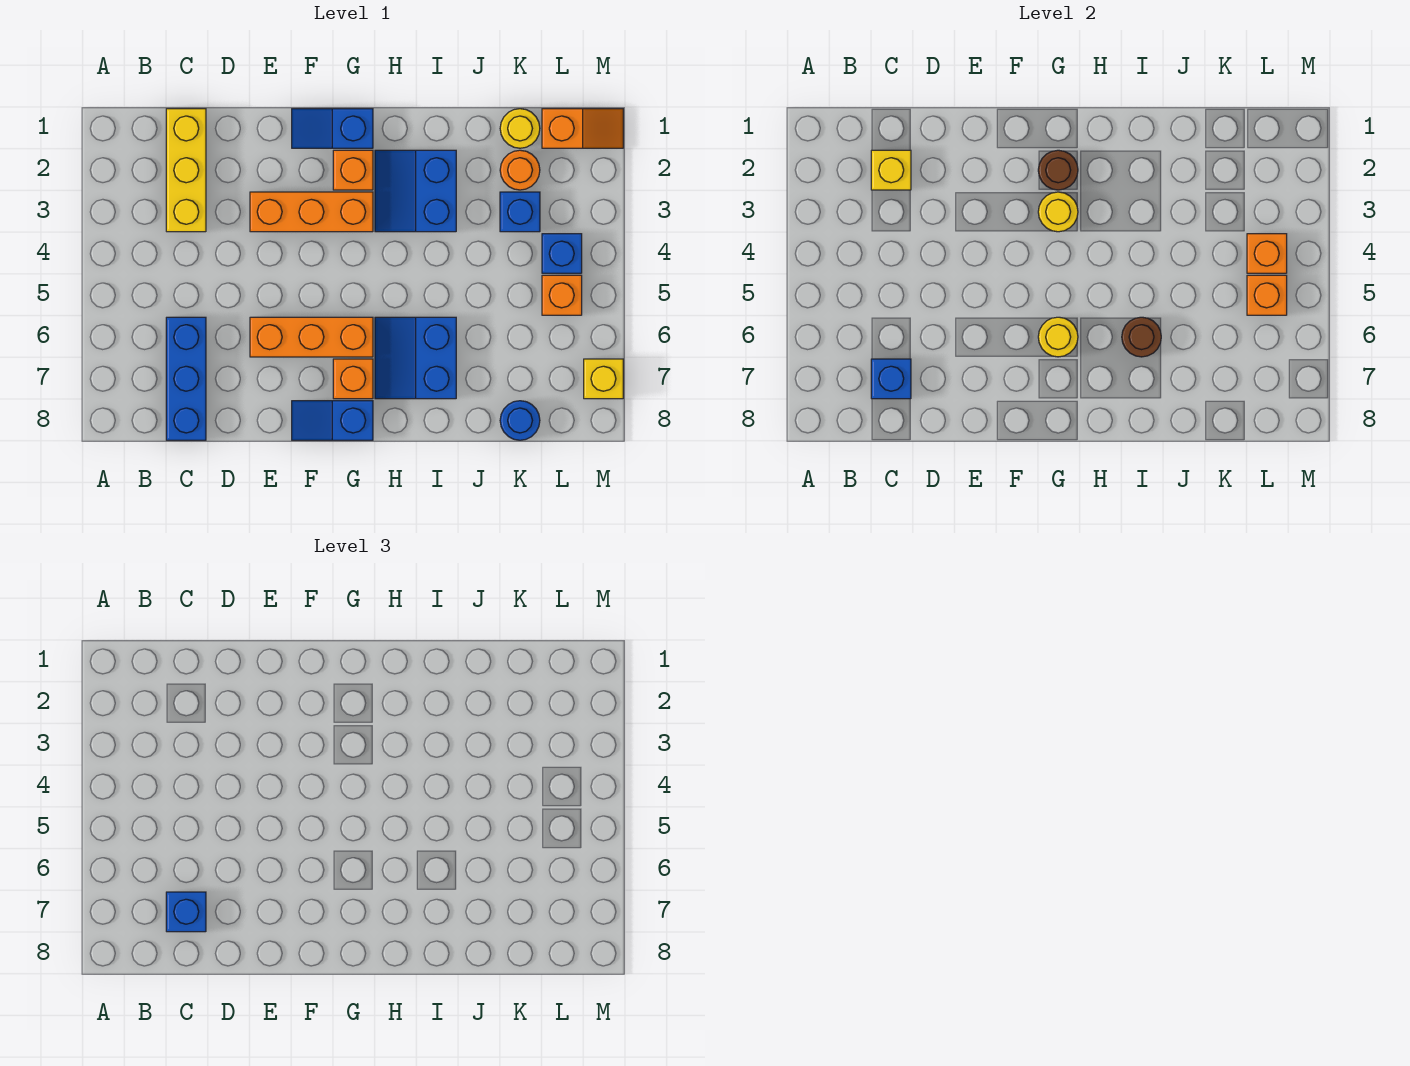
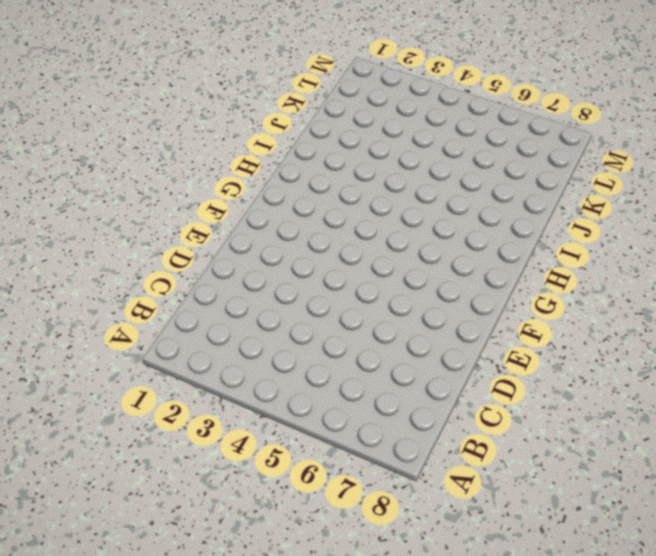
none -> yellow brick C1:C3 level 1
none -> blue brick C6:C8 level 1
none -> orange brick E3:G3 level 1

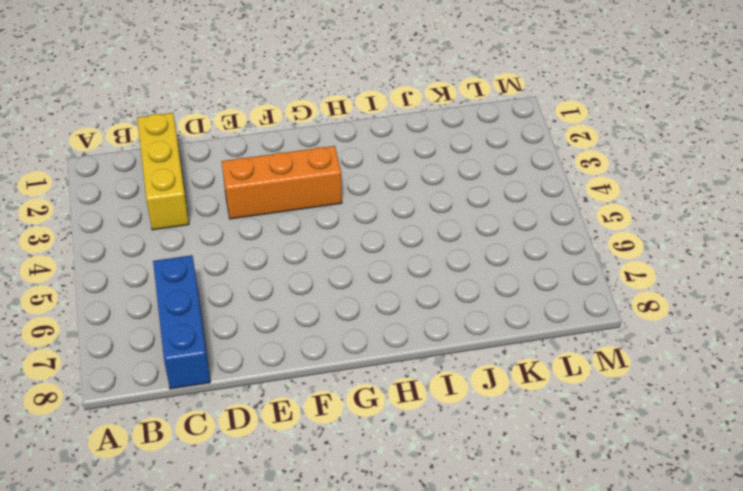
none -> orange brick E6:G6 level 1
none -> blue slope F1:G1 level 1 top G
none -> blue slope F8:G8 level 1 top G

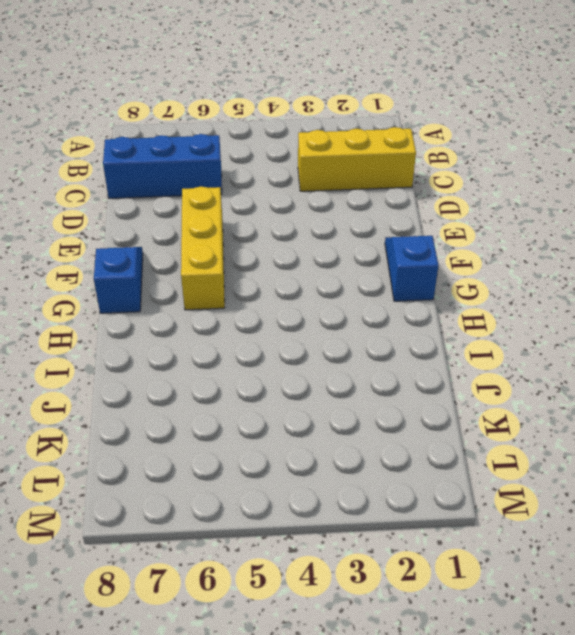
yellow brick E6:G6 level 1 -> orange brick E6:G6 level 1
none -> orange brick E3:G3 level 1
none -> orange brick G2 level 1
none -> orange brick G7 level 1

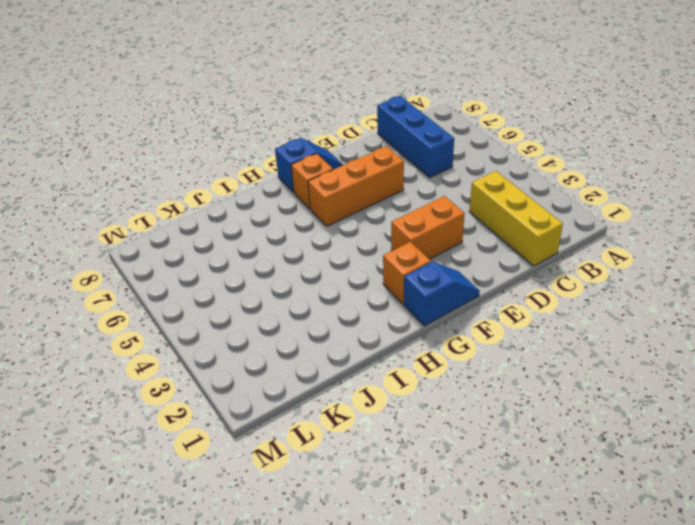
orange brick E3:F3 level 1 -> orange brick E3:G3 level 1
none -> blue slope H2:I3 level 1 top I
none -> blue slope H6:I7 level 1 top I
none -> yellow round brick K1 level 1

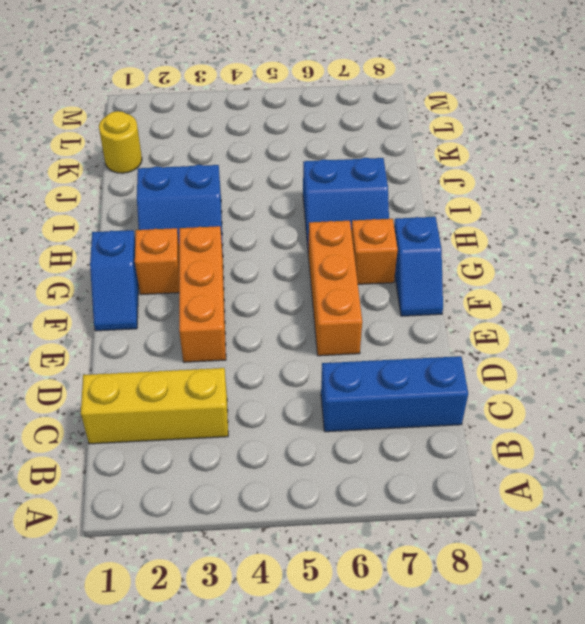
none -> orange round brick K2 level 1
none -> blue brick K3 level 1
none -> blue round brick K8 level 1

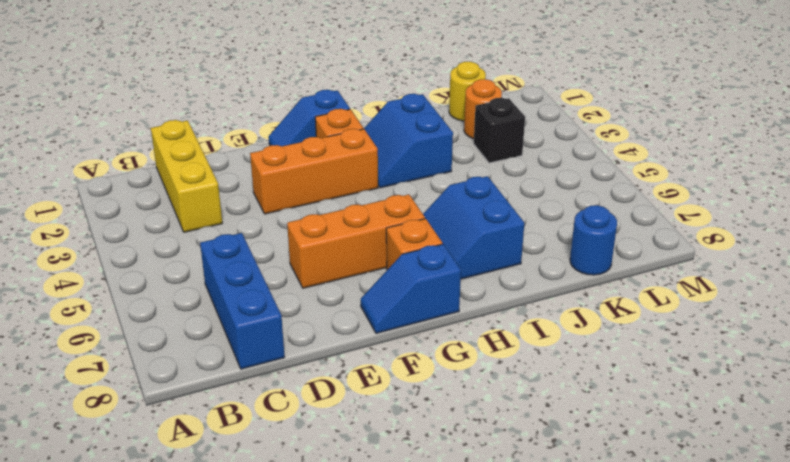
black brick K3 level 1 -> blue brick K3 level 1
none -> orange slope L1:M1 level 1 top L
none -> blue brick L4 level 1
none -> orange brick L5 level 1

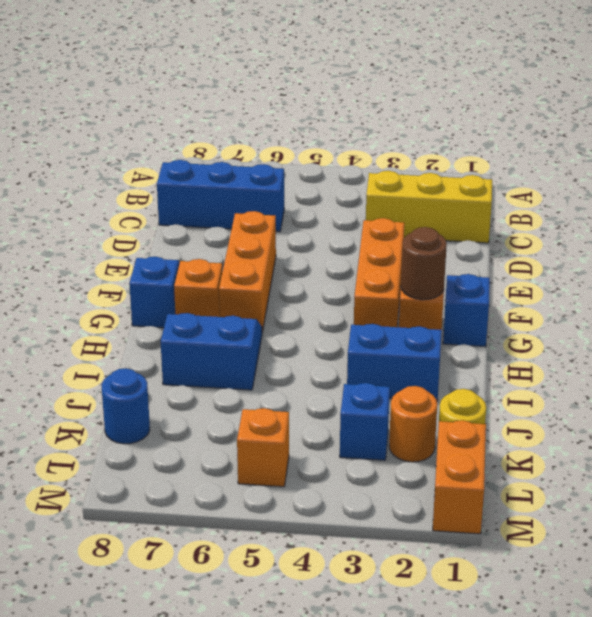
orange brick L1:M1 level 1 -> orange slope L1:M1 level 1 top L
none -> blue brick L4 level 1
none -> yellow brick M7 level 1
none -> yellow brick C2 level 2

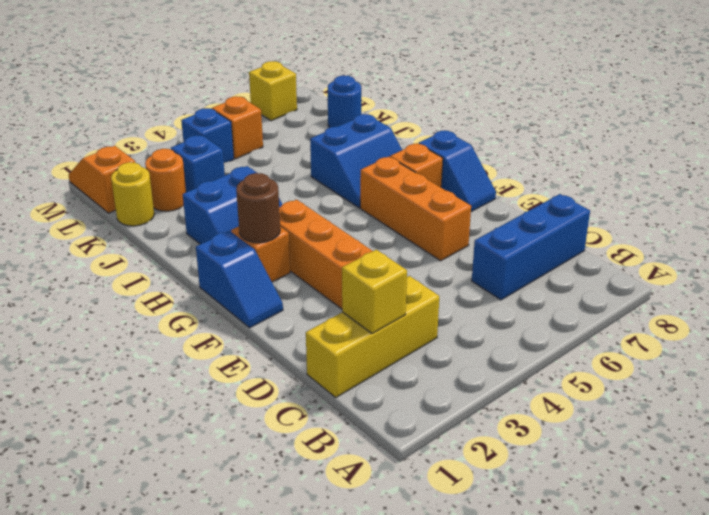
none -> blue brick C7 level 2
none -> yellow round brick G3 level 2
none -> yellow round brick G6 level 2

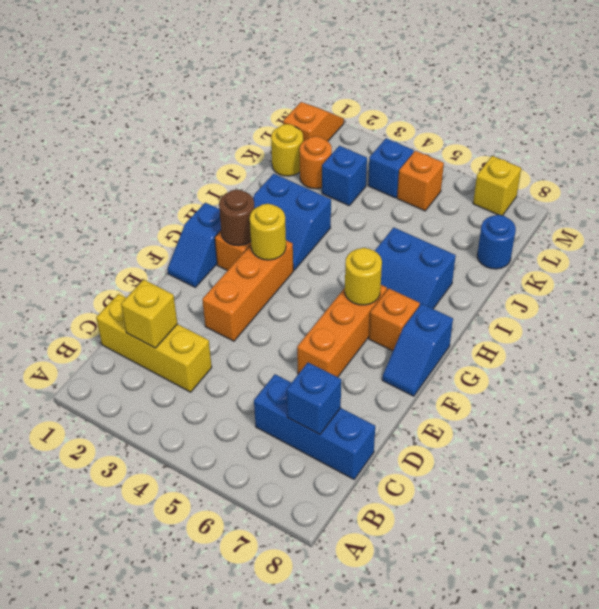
none -> brown round brick I6 level 2
none -> orange brick L4 level 2
none -> orange brick L5 level 2

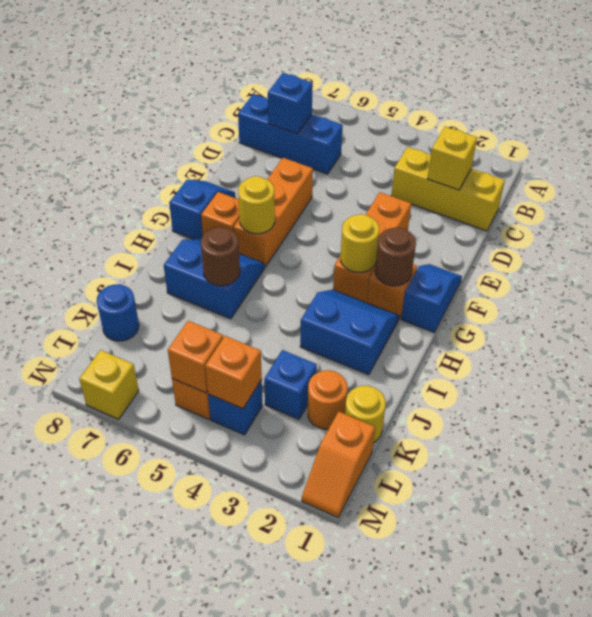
none -> blue brick C7 level 3

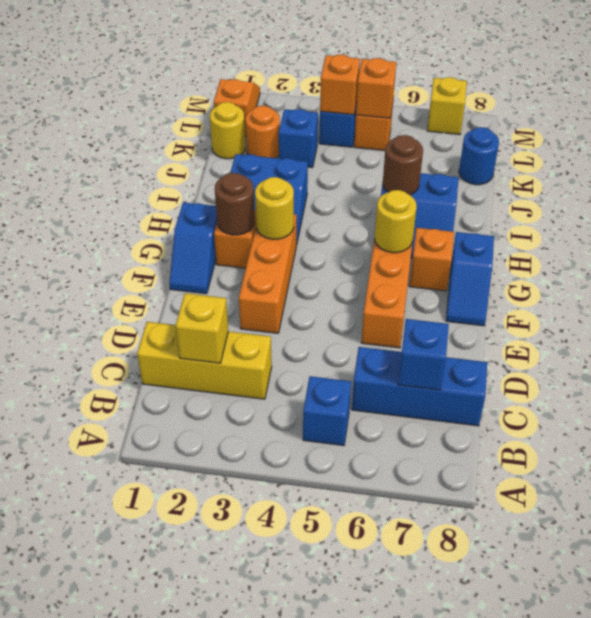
blue brick B5 level 1 -> blue brick C7 level 3

